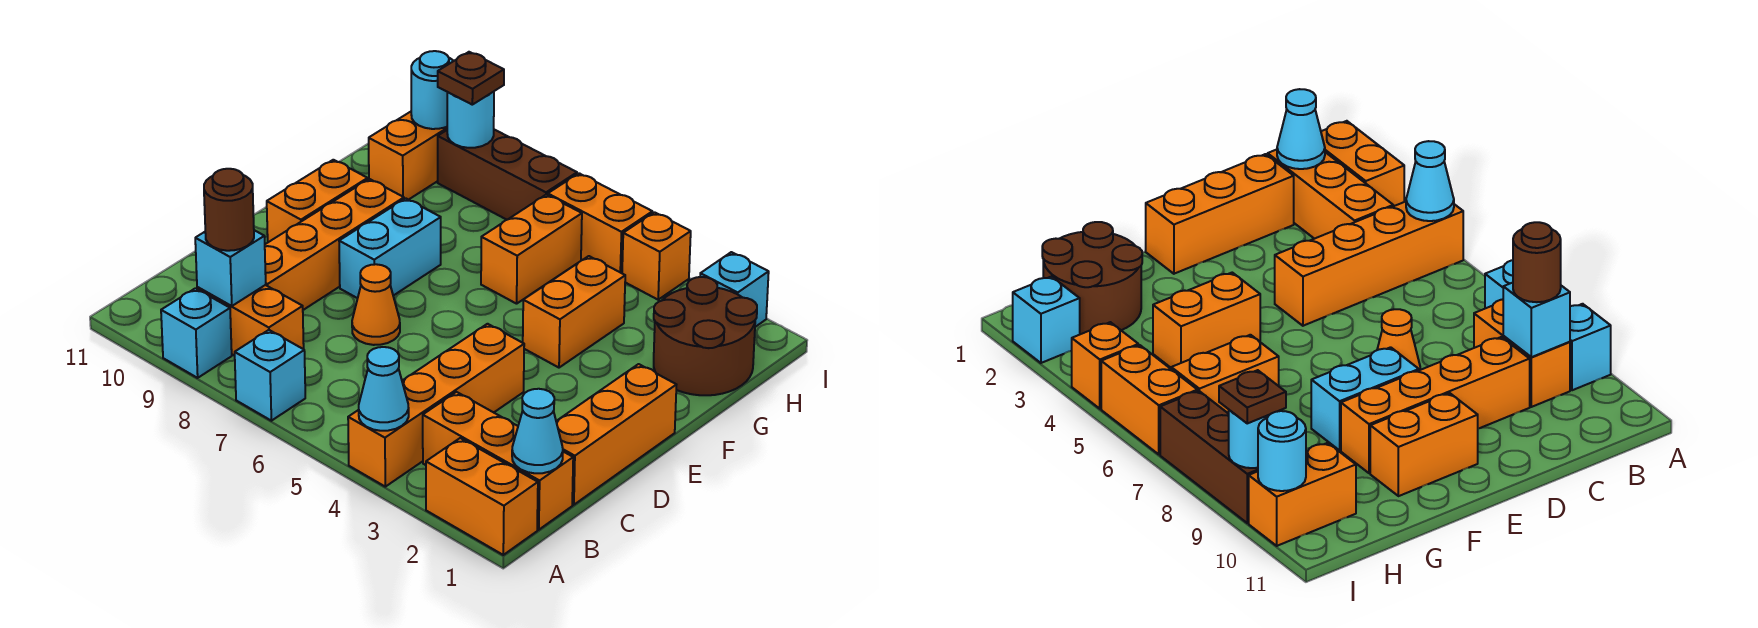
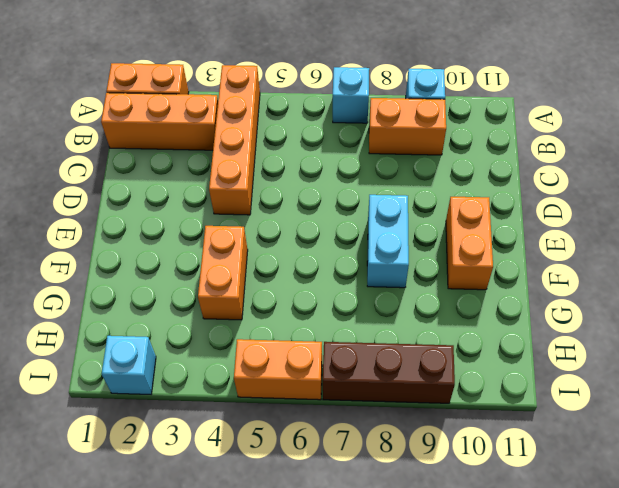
none -> orange brick C1:E1 level 1
none -> orange brick C9:F9 level 1
none -> orange cone D7 level 1

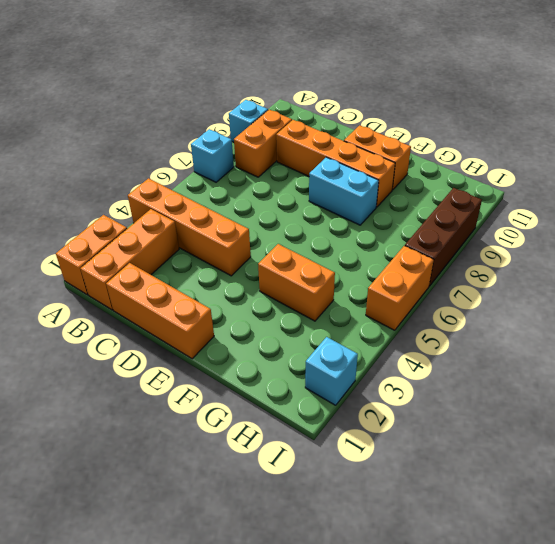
none -> orange cone D7 level 1
none -> brown round brick G1:H2 level 1
none -> orange brick G6:H6 level 1

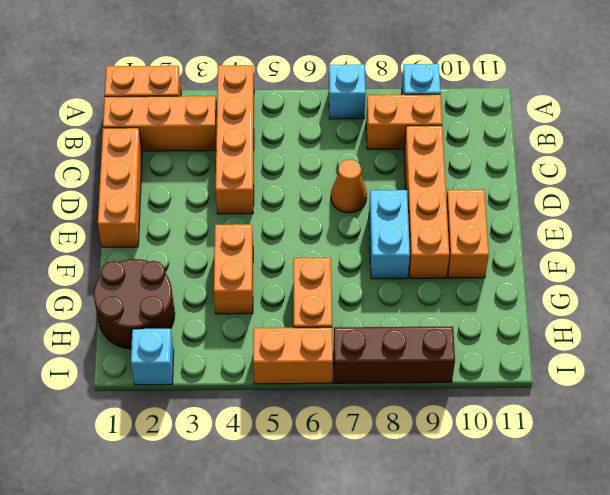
none -> orange brick H10:I10 level 1
none -> orange brick I4 level 1
none -> cyan cone A4 level 2

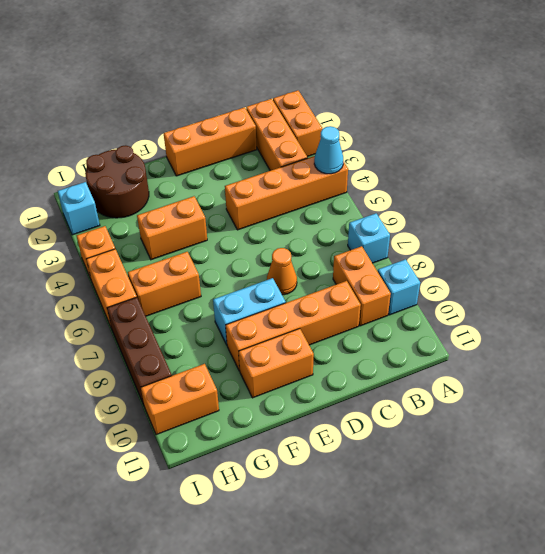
none -> cyan cone B1 level 2
none -> cyan brick B9 level 2
none -> cyan round brick I9 level 2

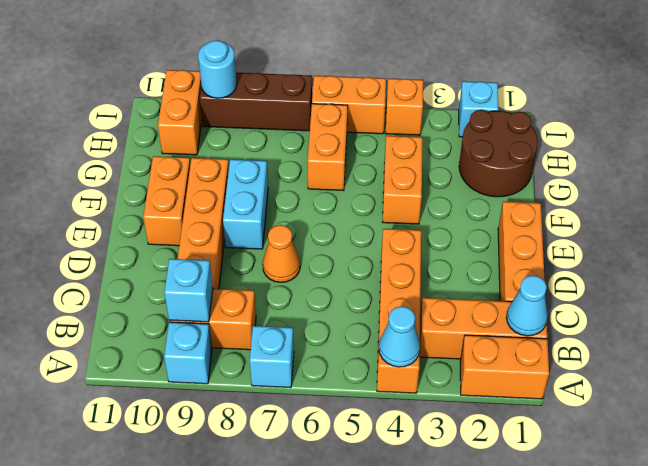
none -> cyan round brick I10 level 2
none -> brown round brick B9 level 3
none -> brown plate I9 level 3

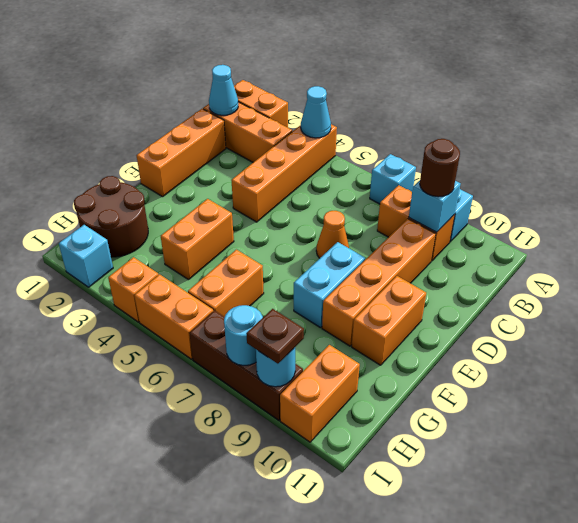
cyan round brick I8 level 2 -> cyan round brick I10 level 2

